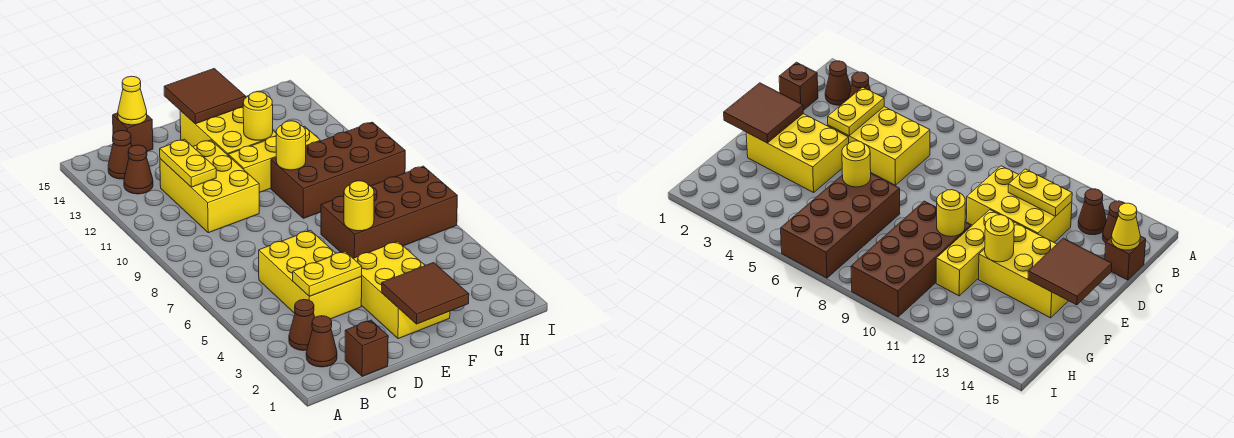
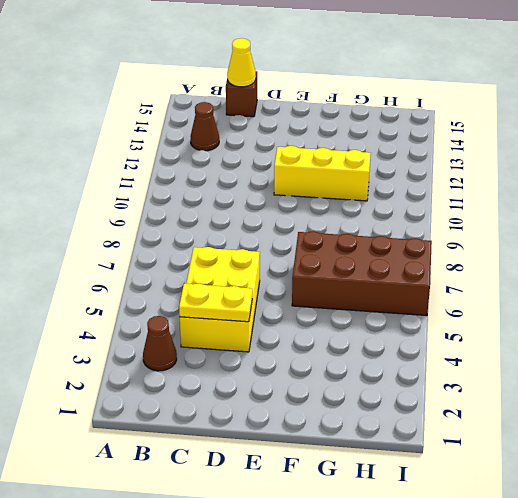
none -> brown cone B2 level 1
none -> brown cone B14 level 1
none -> brown brick C1 level 1

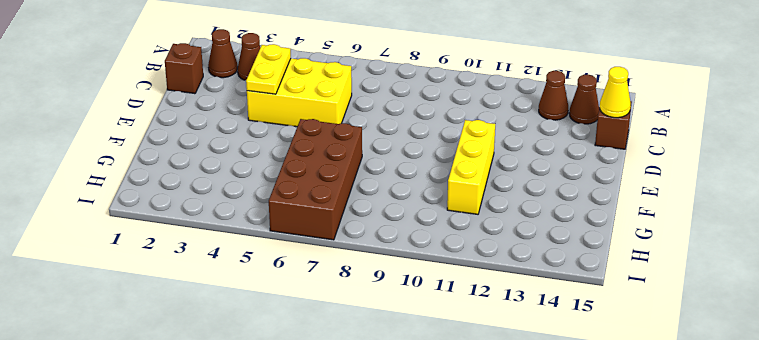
none -> yellow brick C10:D12 level 1
none -> yellow brick E2:F4 level 1
none -> yellow brick E12:F14 level 1

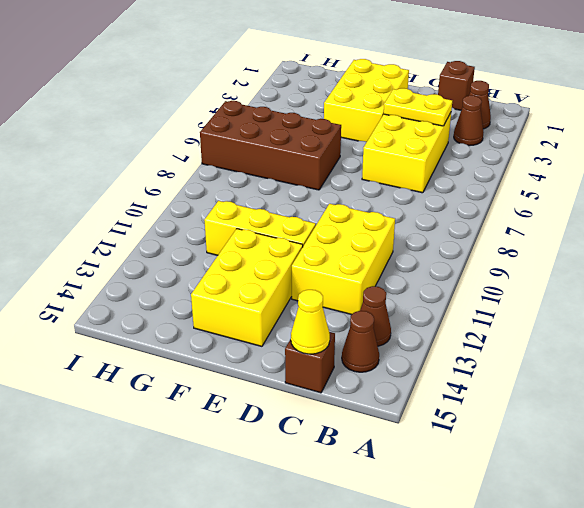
none -> brown brick F9:I10 level 1
none -> yellow plate C11:C12 level 2
none -> brown tile E1:F2 level 2

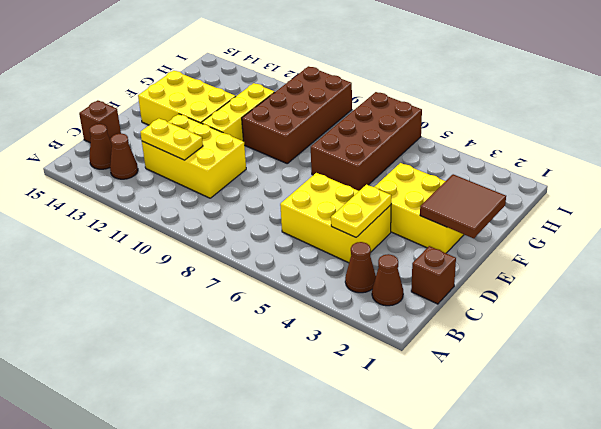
none -> yellow cone C15 level 2
none -> brown tile E14:F15 level 2
none -> yellow round brick F6 level 2

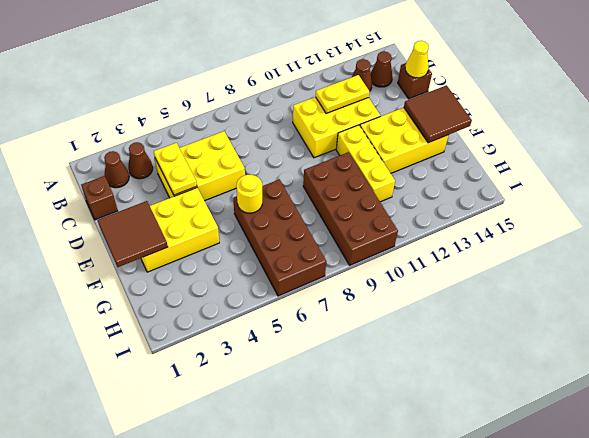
none -> yellow round brick F10 level 2
none -> yellow round brick F12 level 2

